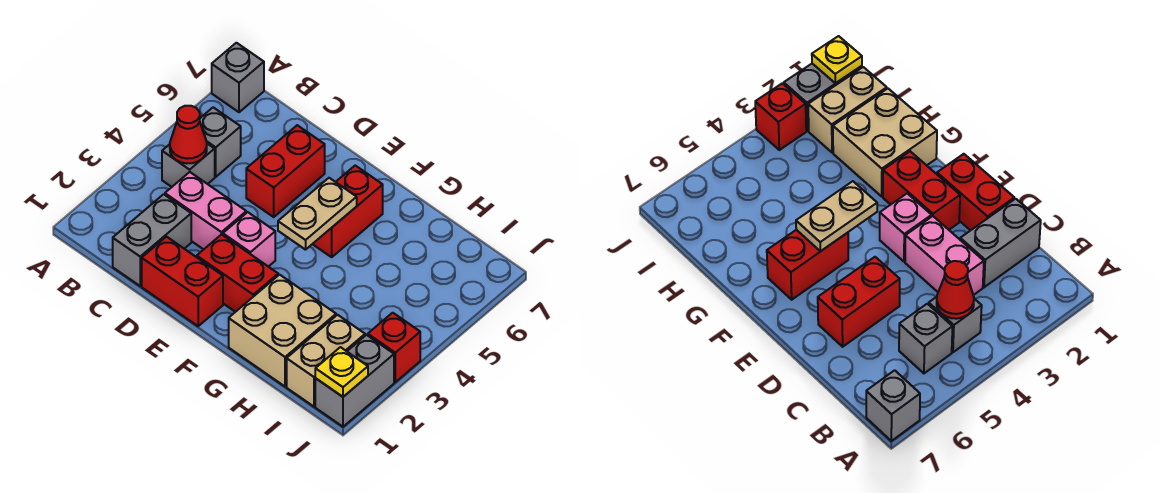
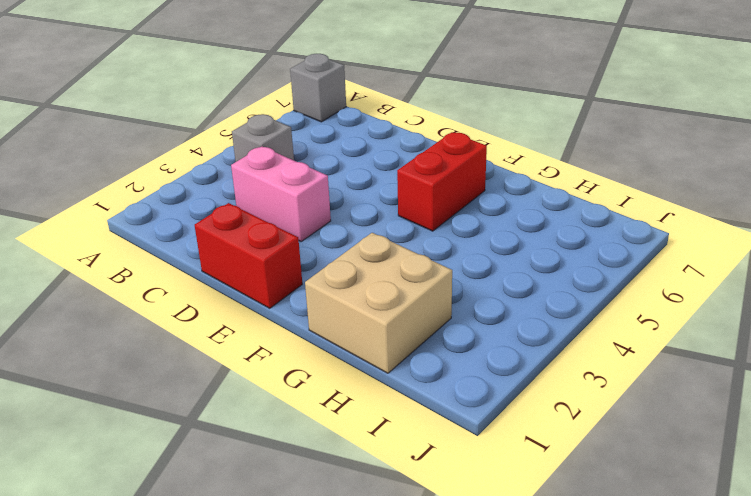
none -> grey brick B5 level 1
none -> grey brick C1:C2 level 1
none -> red brick D5:D6 level 1

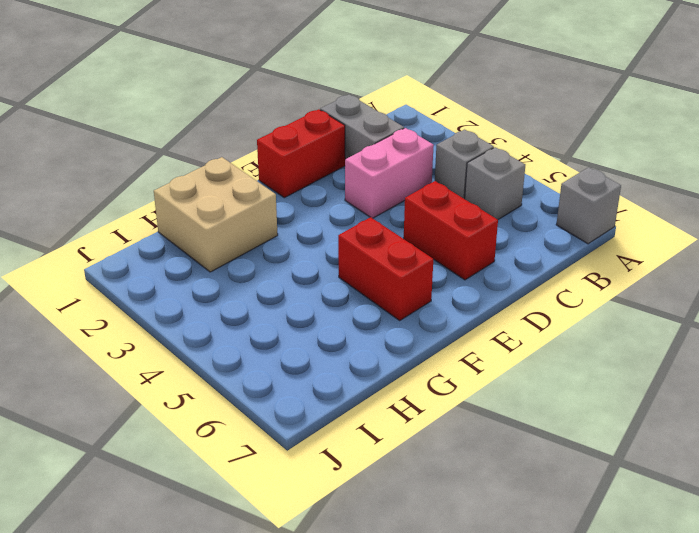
none -> red brick E2:F2 level 1
none -> pink brick E3 level 1
none -> tan brick I1:I2 level 1

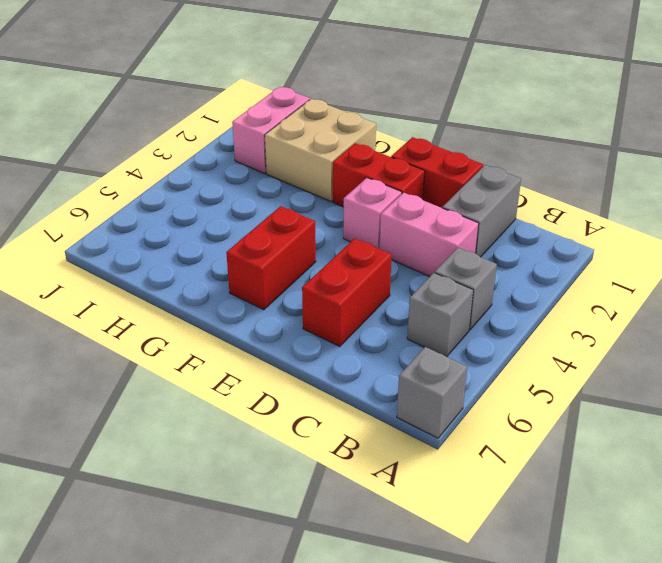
pink brick I1:I2 level 1 -> tan brick I1:I2 level 1
none -> grey brick J1:J2 level 1
none -> red brick J3 level 1
none -> red cone B4 level 2

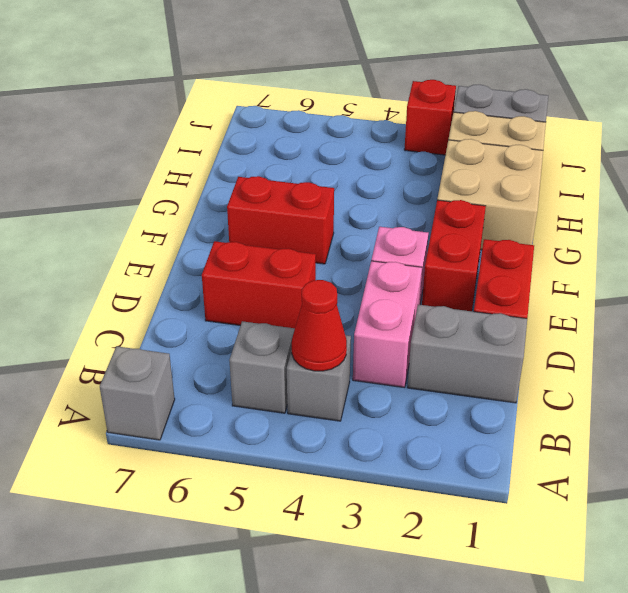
none -> tan plate F4:F5 level 2
none -> yellow plate J1 level 2

